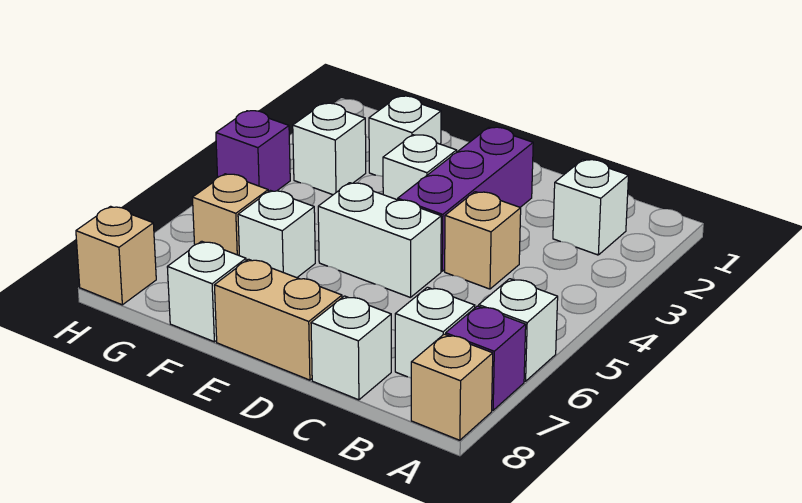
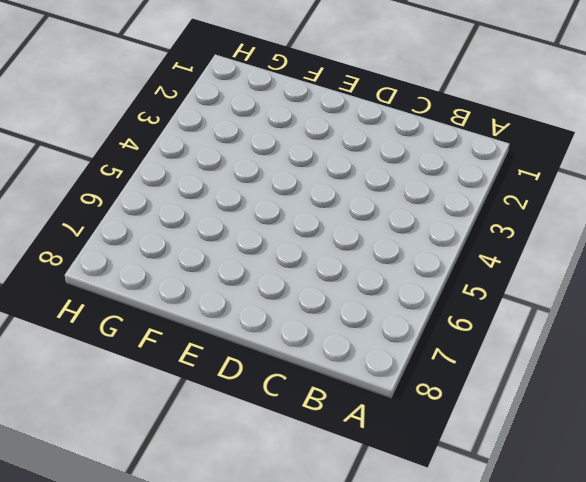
none -> white brick A6 level 1
none -> purple brick A7 level 1
none -> tan brick A8 level 1

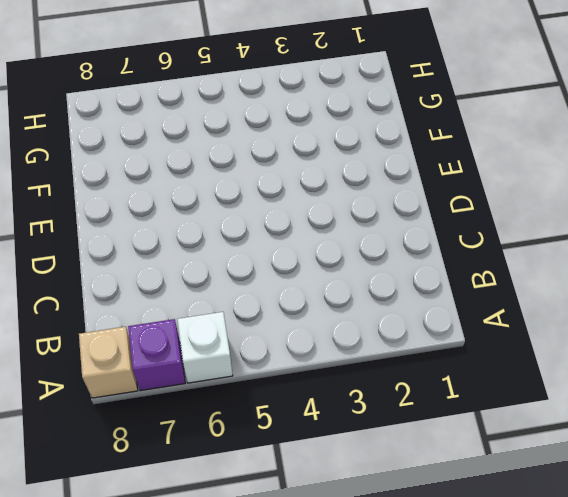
none -> white brick B2 level 1
none -> white brick B7 level 1
none -> tan brick C4 level 1

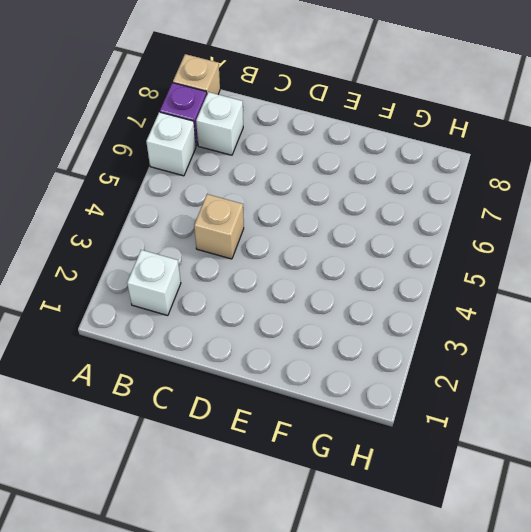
none -> white brick C8 level 1
none -> purple brick D2:D4 level 1
none -> white brick D5:E5 level 1

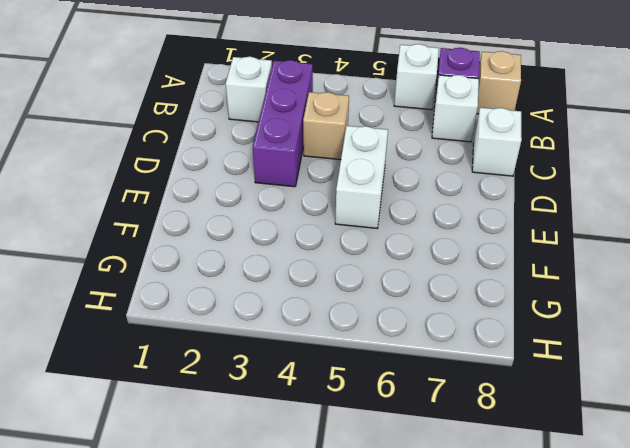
purple brick B3:D3 level 1 -> purple brick D2:D4 level 1
none -> tan brick D8:E8 level 1
none -> white brick E3 level 1
none -> white brick F2 level 1

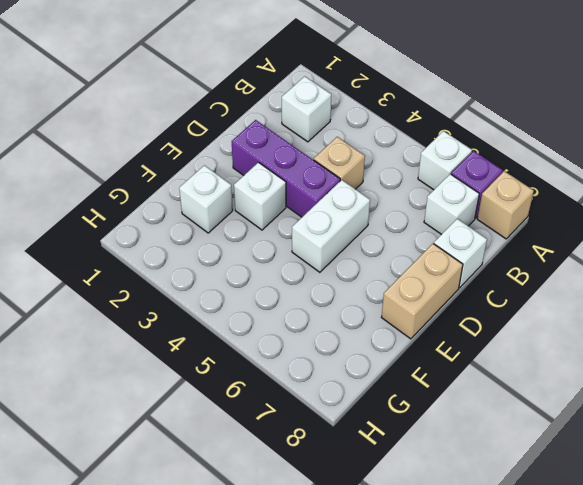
none -> white brick F6 level 1
none -> white brick F8 level 1
none -> white brick G3 level 1

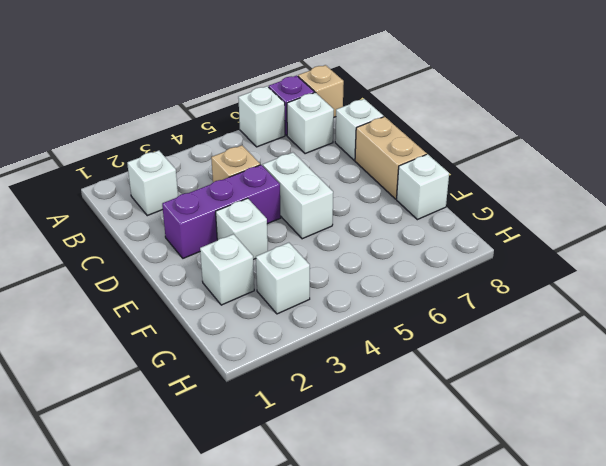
none -> white brick F6 level 1
none -> tan brick G6 level 1
none -> purple brick H4 level 1

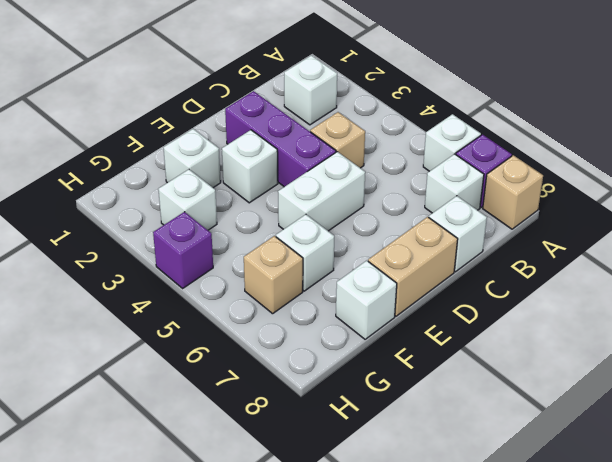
none -> tan brick H8 level 1

